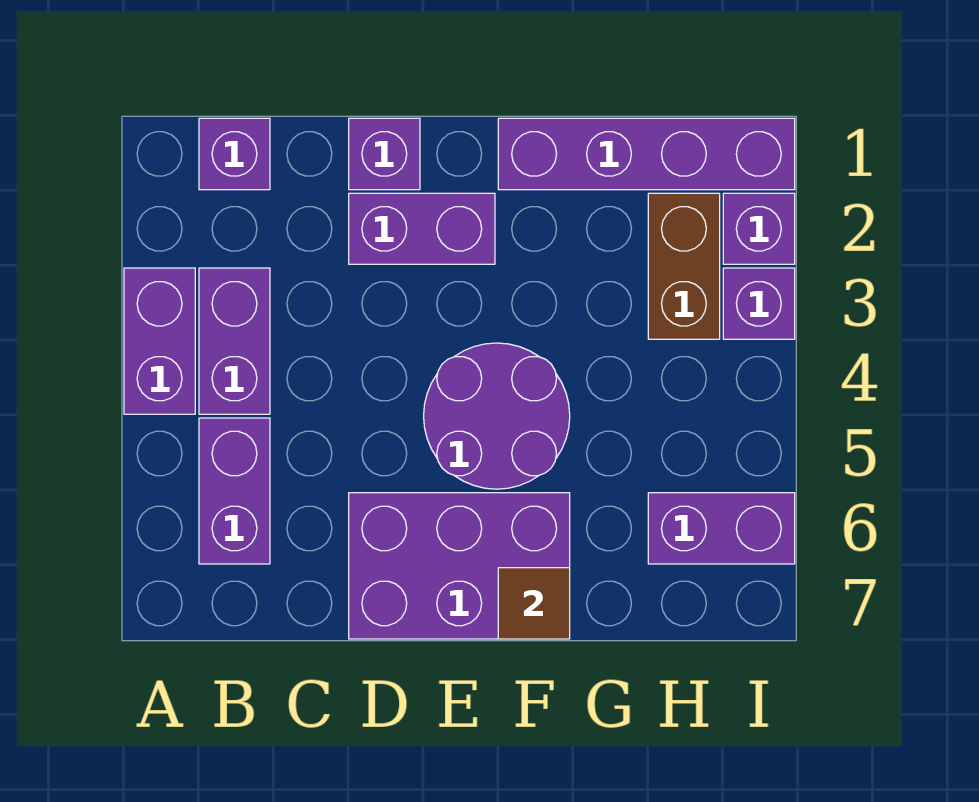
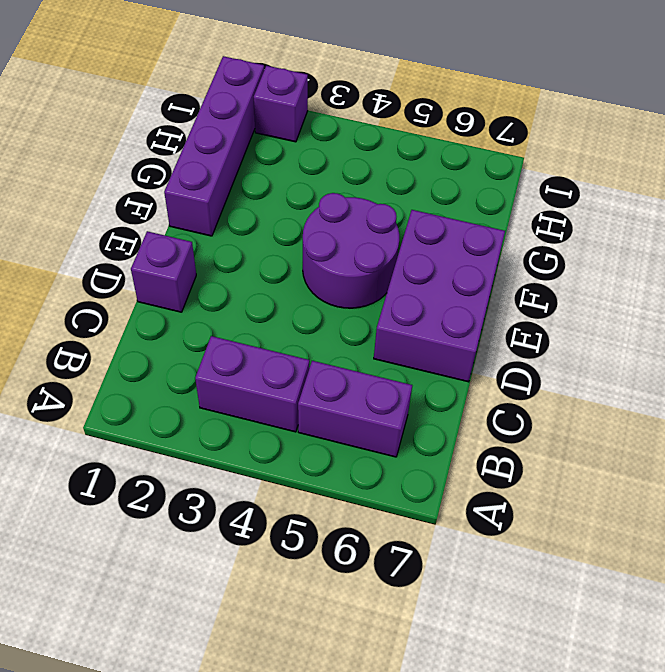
none -> purple brick A3:A4 level 1
none -> purple brick B1 level 1
none -> purple brick D2:E2 level 1

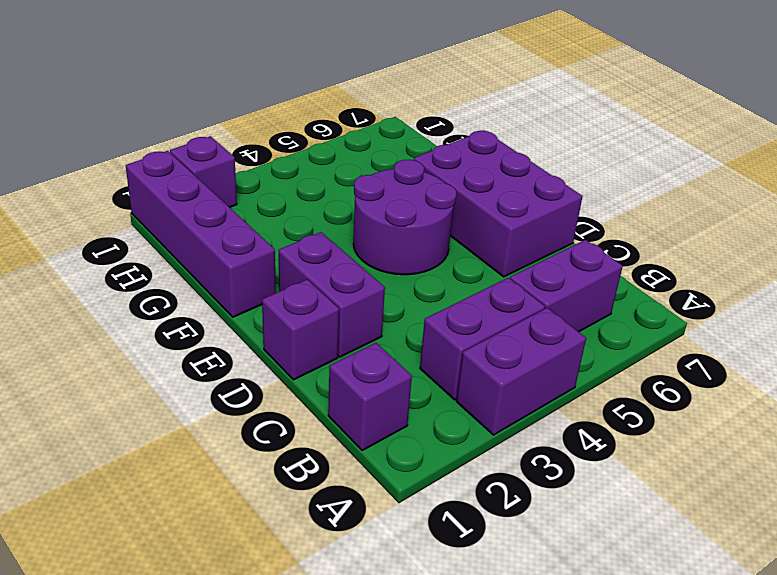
none -> brown brick H2:H3 level 1
none -> purple brick H6:I6 level 1
none -> purple brick I3 level 1

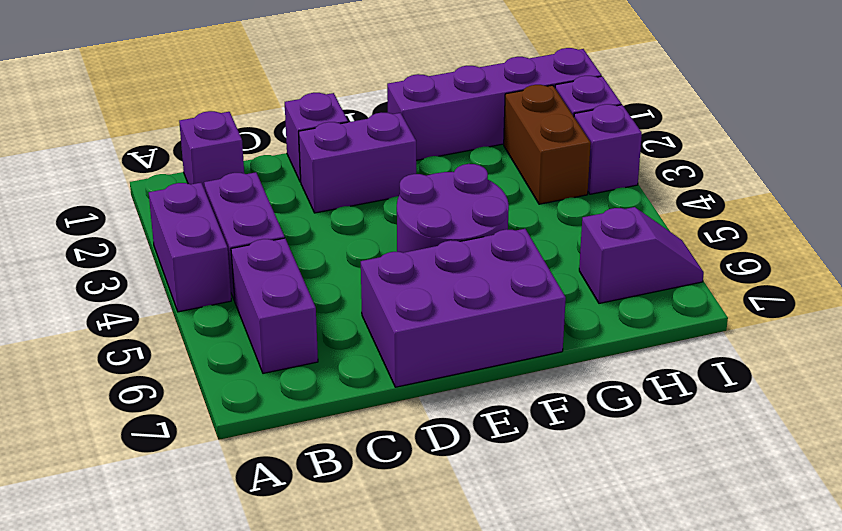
purple slope H6:I6 level 1 top H -> purple brick H6:I6 level 1
none -> brown tile F7 level 2

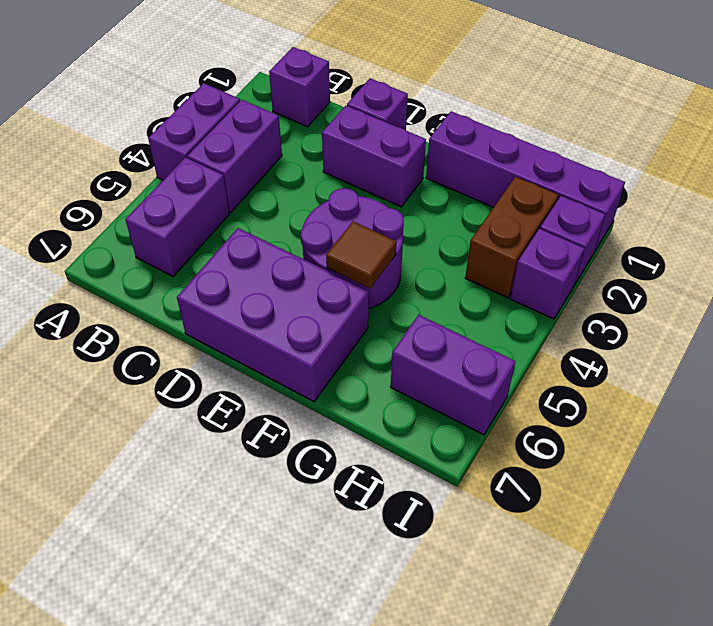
brown tile F5 level 2 -> brown tile F7 level 2

